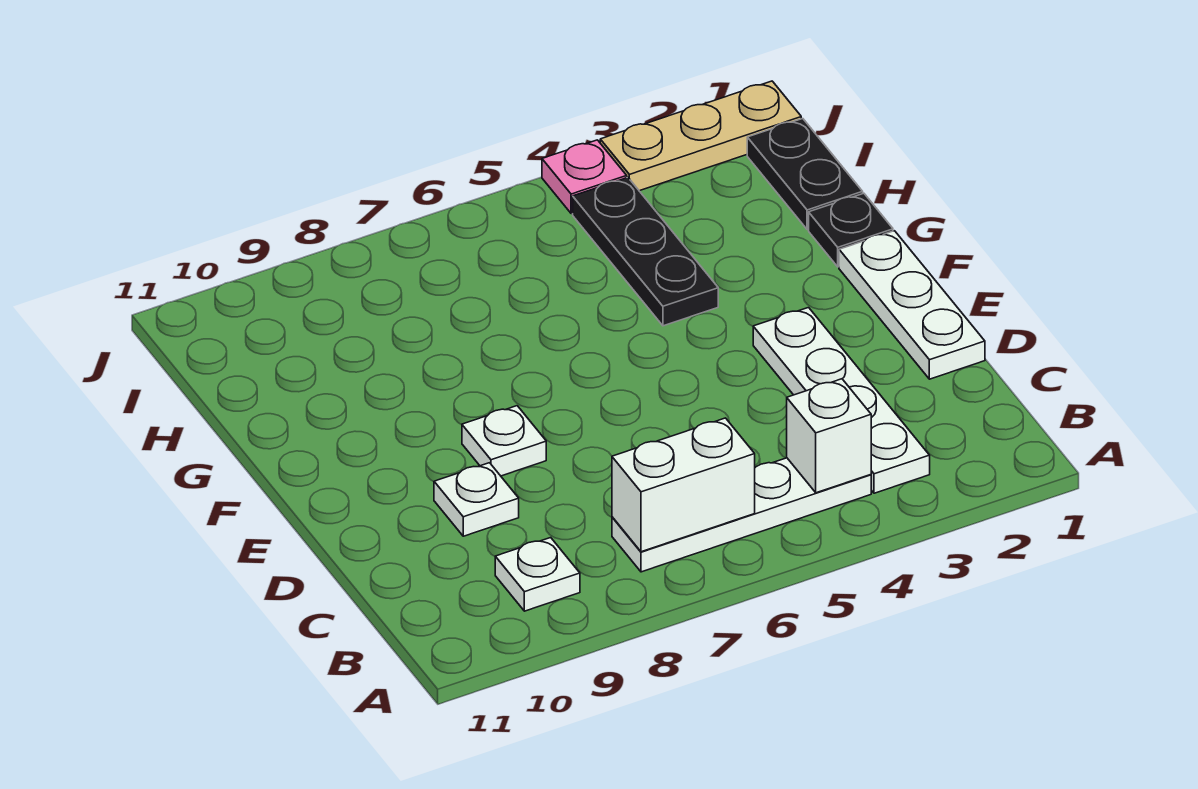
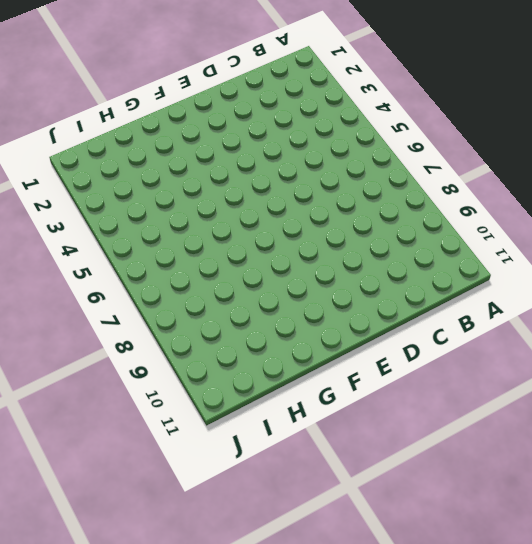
none -> white plate B3:E3 level 1
none -> white plate B4:B7 level 1
none -> white plate B9 level 1

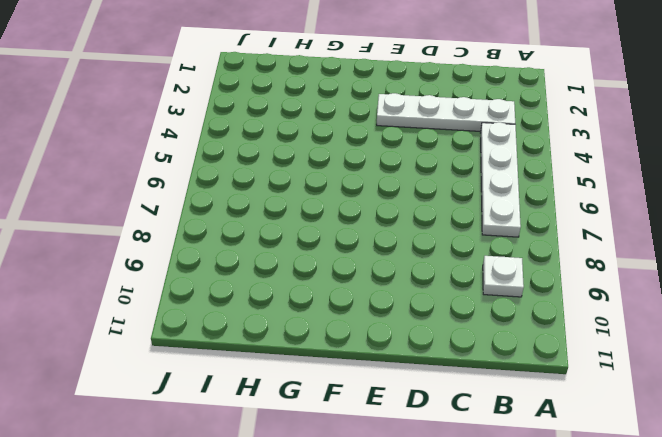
none -> white plate D1:F1 level 1
none -> white plate D9 level 1
none -> white plate E8 level 1

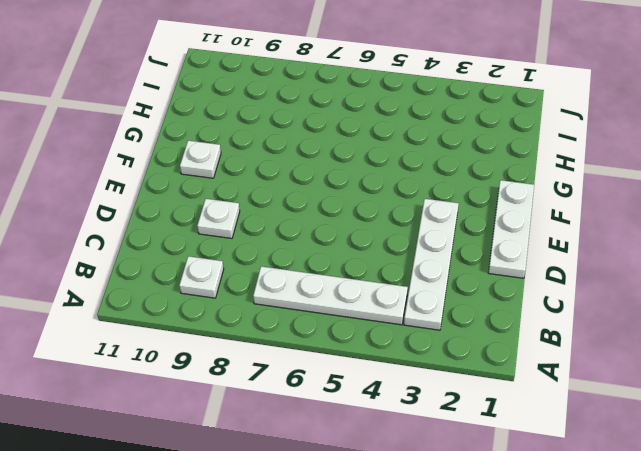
white plate F10 level 1 -> white plate E8 level 1
none -> black plate G1 level 1
none -> black plate G4:I4 level 1
none -> black plate H1:I1 level 1

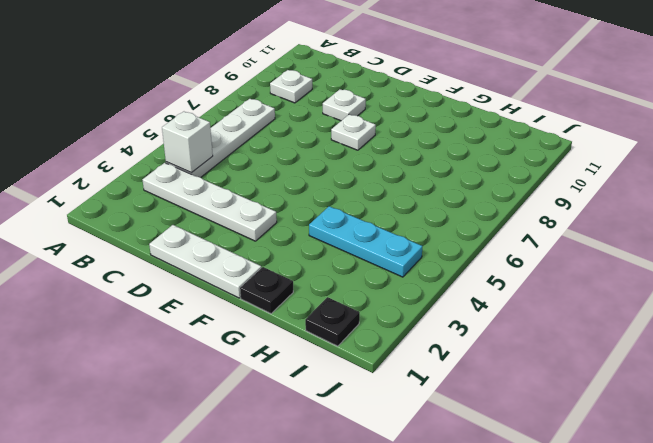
cyan plate G4:I4 level 1 -> black plate G4:I4 level 1
black plate I1 level 1 -> black plate H1:I1 level 1
none -> tan plate J1:J3 level 1
none -> pink plate J4 level 1
none -> white brick B6:B7 level 2

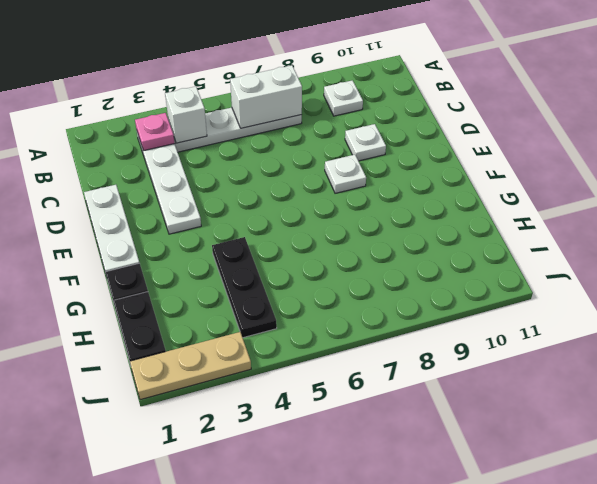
pink plate B3 level 2 -> pink plate J4 level 1

